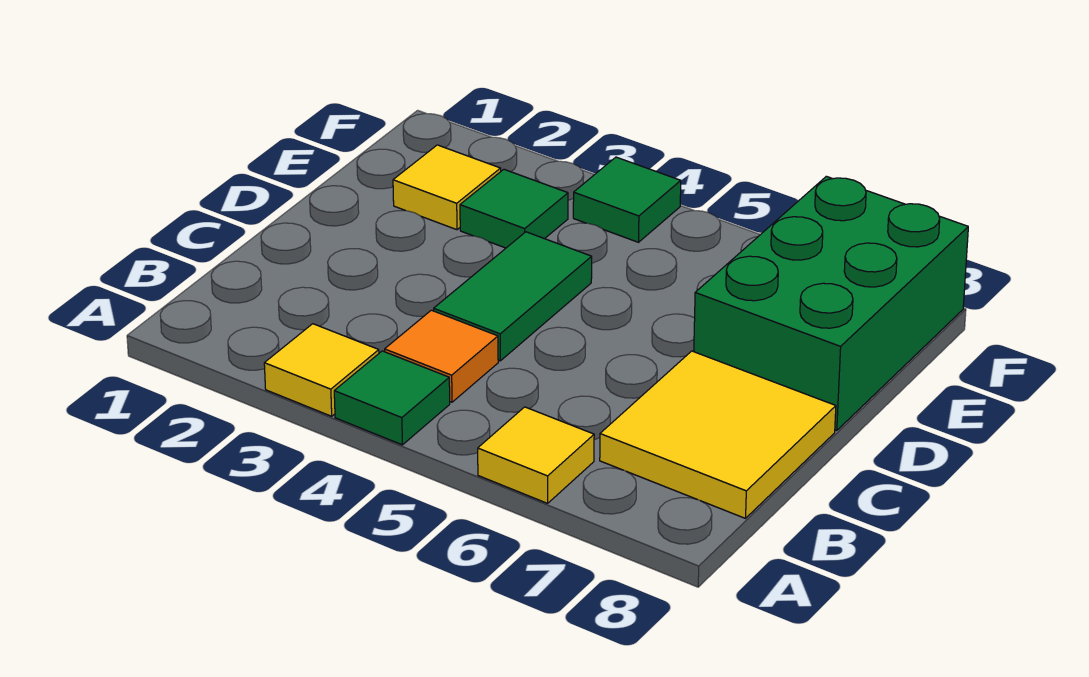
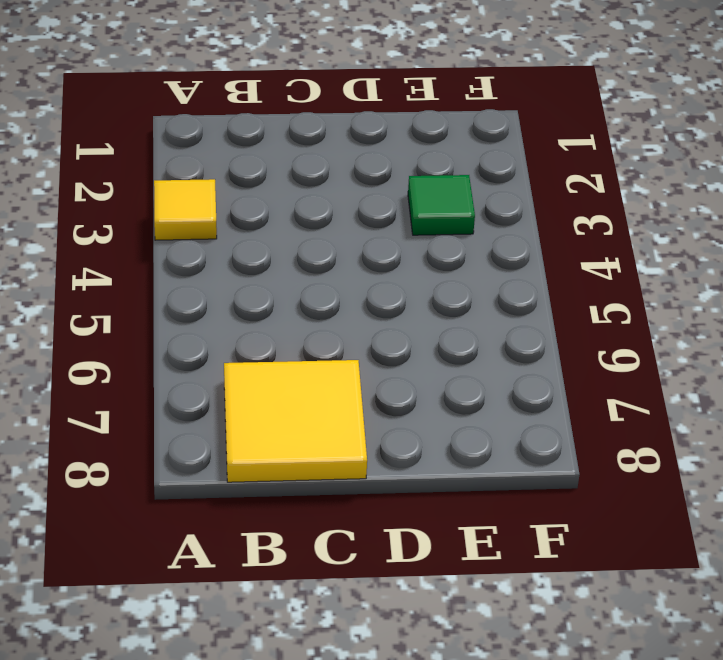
none -> green tile A4 level 1
none -> yellow tile A6 level 1

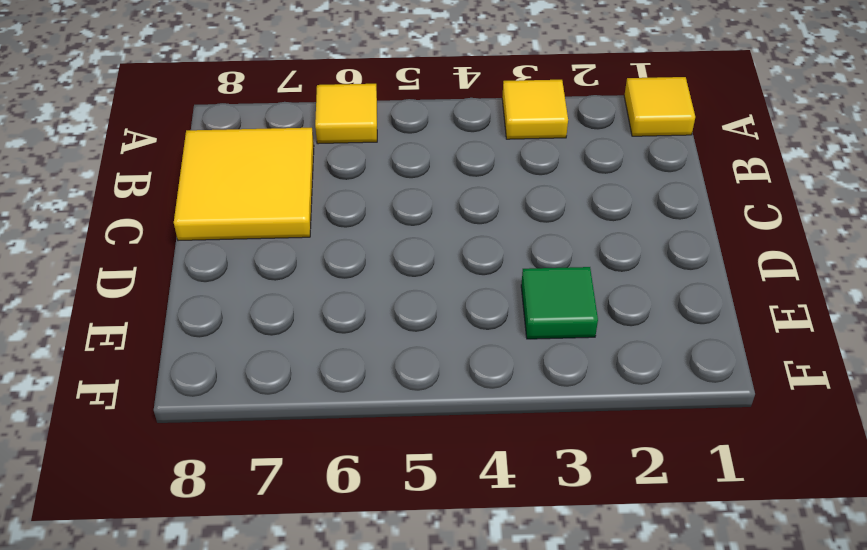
yellow tile A1 level 1 -> yellow tile E2 level 1
none -> green tile A4 level 1
none -> orange tile B4 level 1

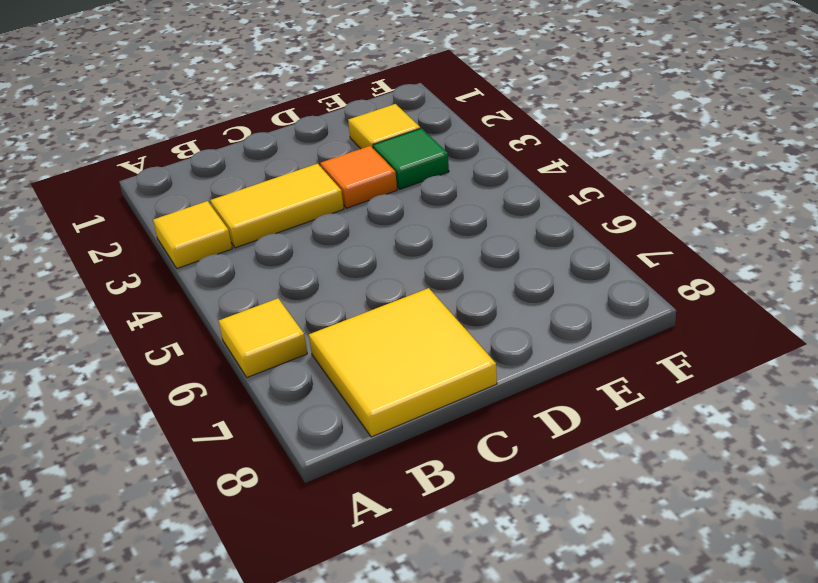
yellow tile B3:C3 level 1 -> none
orange tile D3 level 1 -> orange tile B4 level 1
none -> green tile A4 level 1
none -> green tile C4:D4 level 1

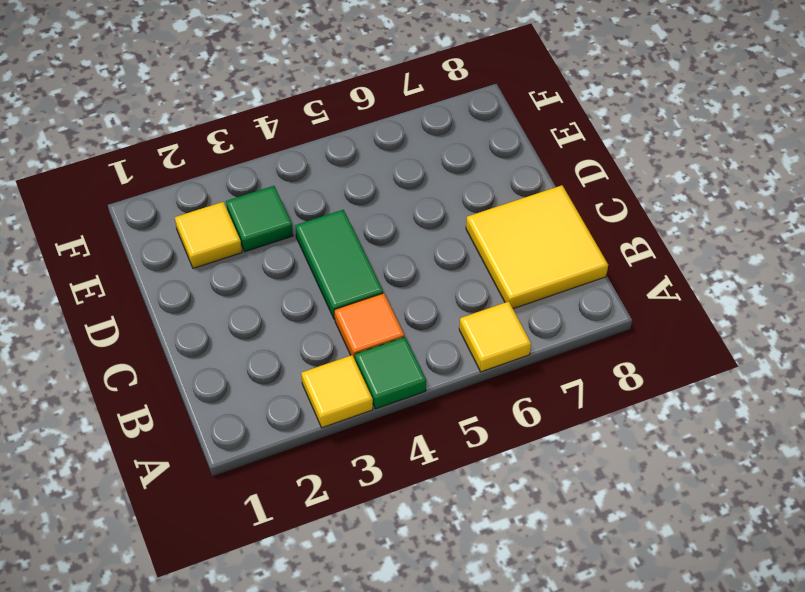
none -> green brick D7:F8 level 1
none -> green tile F4 level 1

